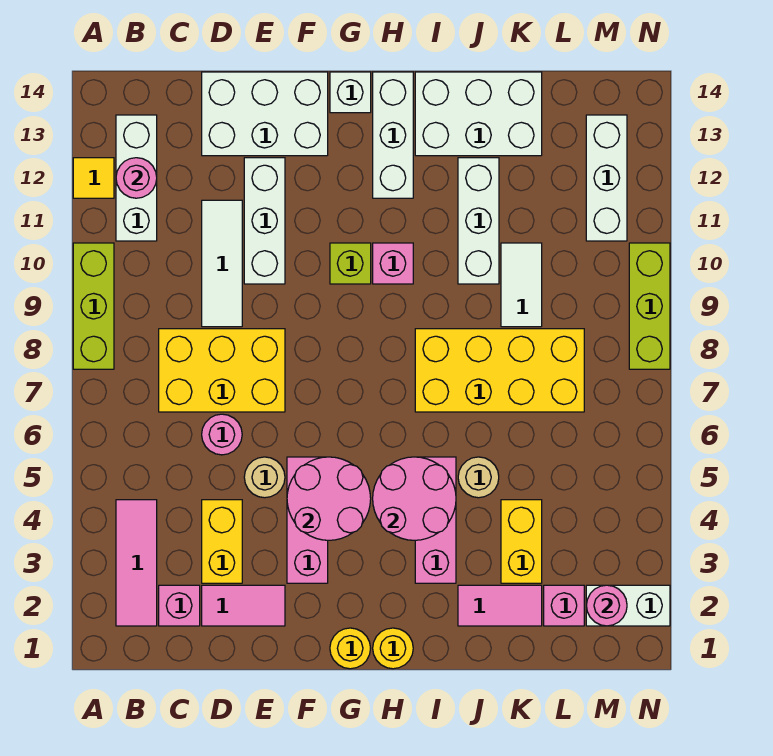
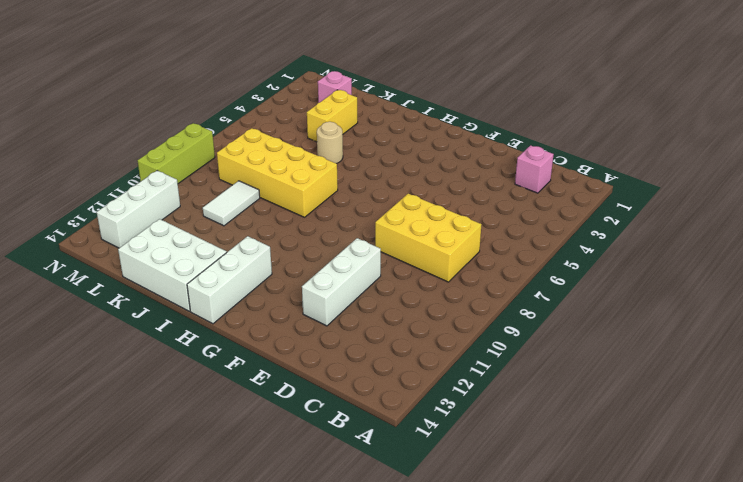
none -> lime brick A8:A10 level 1
none -> yellow tile A12 level 1
none -> pink tile B2:B4 level 1
none -> white brick B11:B13 level 1

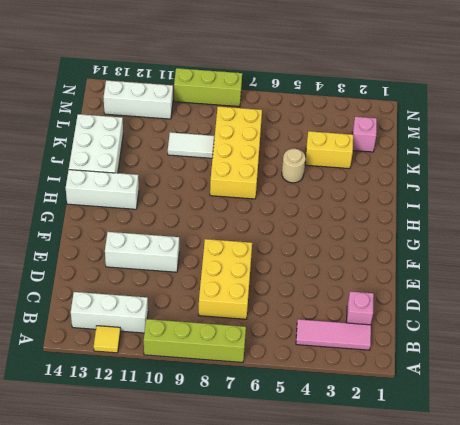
lime brick A7:A10 level 1 -> lime brick A8:A10 level 1
none -> pink tile D2:E2 level 1
none -> yellow brick D3:D4 level 1
none -> pink round brick D6 level 1
none -> white tile D9:D11 level 1

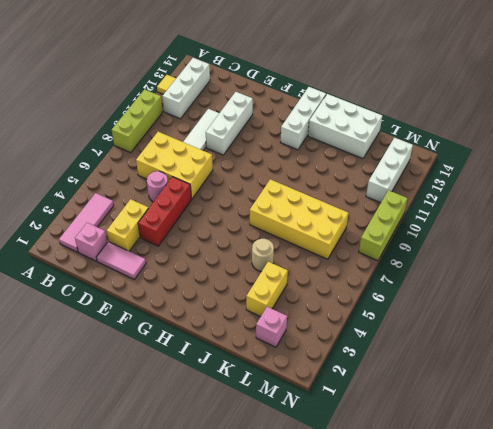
red brick E4:E6 level 1 -> tan round brick E5 level 1
none -> white brick D13:F14 level 1
none -> pink brick F3:F5 level 1
none -> yellow round brick G1 level 1
none -> lime brick G10 level 1

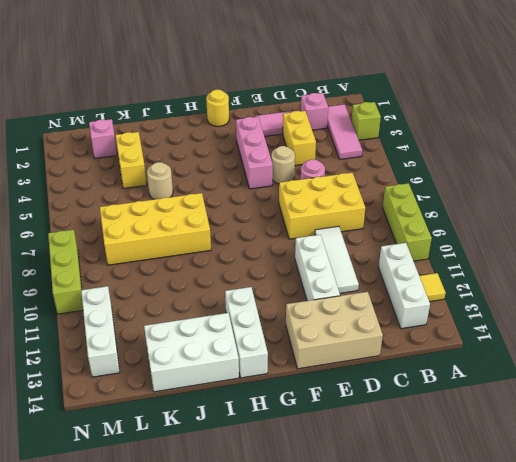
lime brick A3 level 1 -> lime brick G10 level 1
tan brick D13:F14 level 1 -> white brick D13:F14 level 1
none -> white brick G14 level 1
none -> yellow round brick H1 level 1
none -> pink brick H10 level 1
none -> pink brick I3:I5 level 1

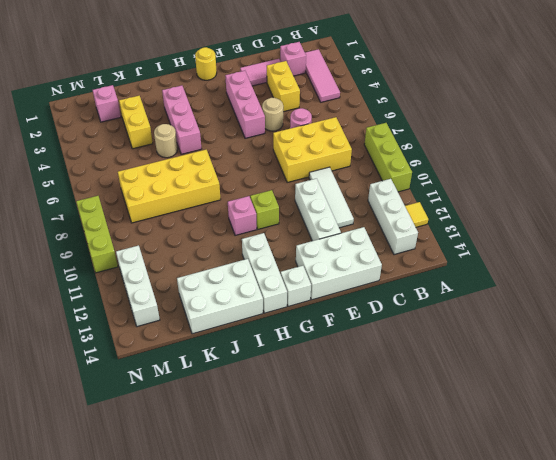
none -> yellow round brick H1 level 1
none -> pink tile J2:K2 level 1
none -> white brick J10:J12 level 1
none -> white tile K9:K10 level 1

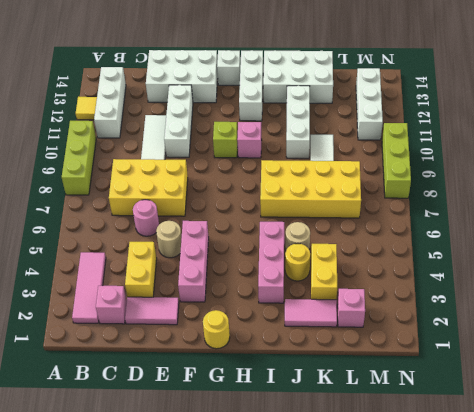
yellow round brick J4 level 1 -> yellow round brick H1 level 1
none -> white brick M2:N2 level 1
none -> pink round brick B12 level 2
none -> pink round brick F4:G5 level 2
none -> pink round brick H4:I5 level 2

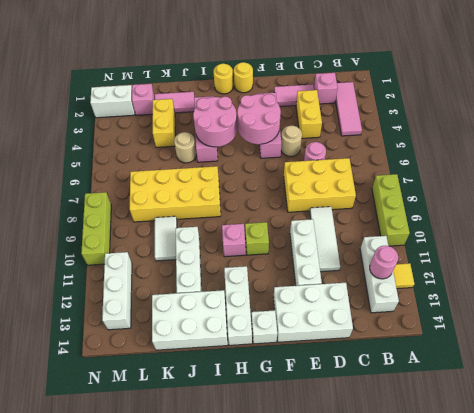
none -> pink round brick M2 level 2

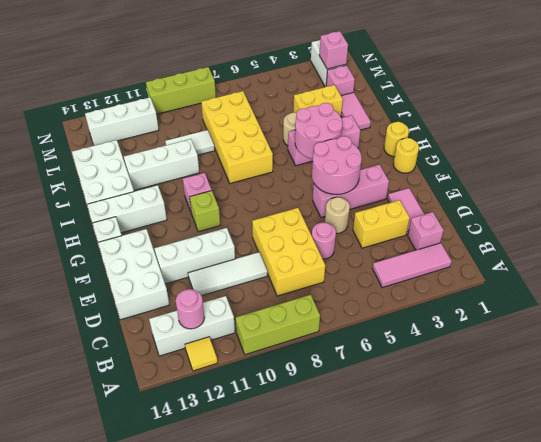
pink brick M2 level 2 -> pink round brick M2 level 2

